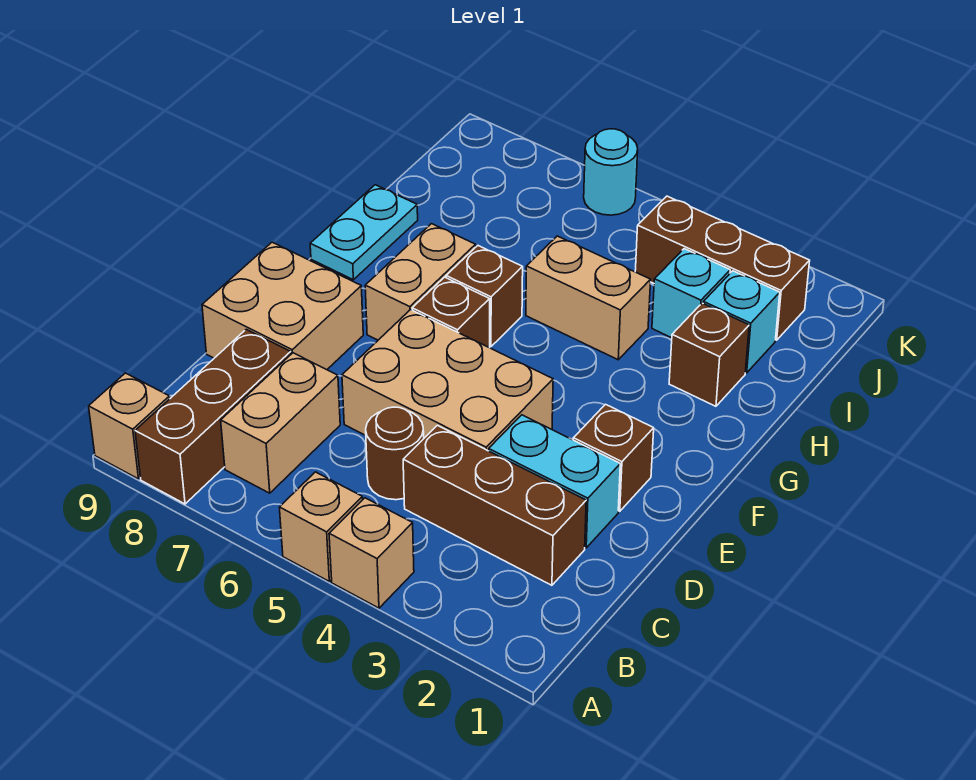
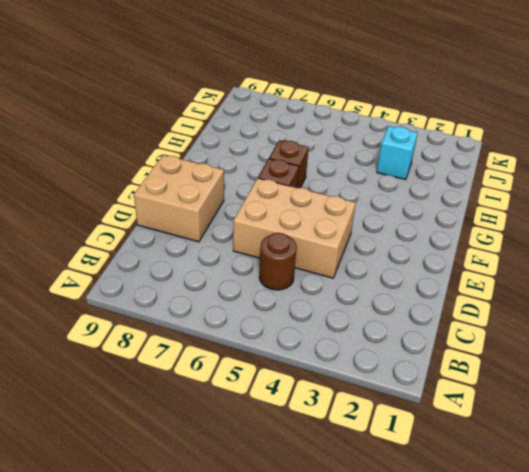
none -> tan brick A4 level 1
none -> tan brick A5 level 1
none -> brown brick A8:C8 level 1

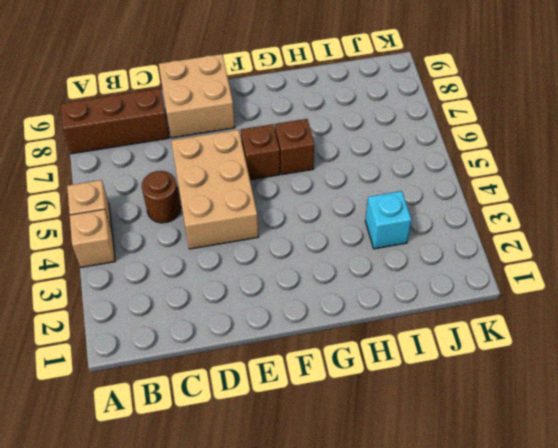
none -> tan brick A9 level 1
none -> tan brick B7:C7 level 1
none -> brown brick C2:C4 level 1

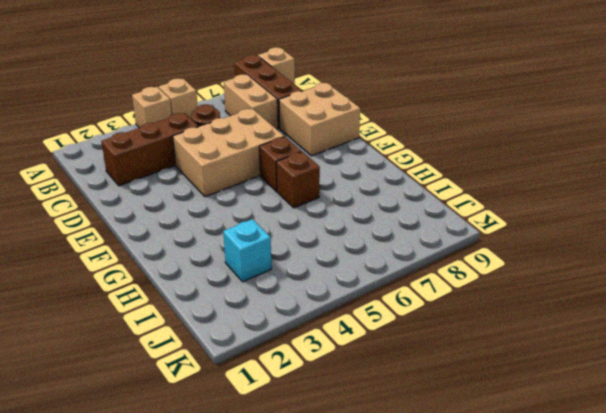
none -> cyan brick D2:D3 level 1
none -> brown brick E2 level 1
none -> tan brick F7:G7 level 1

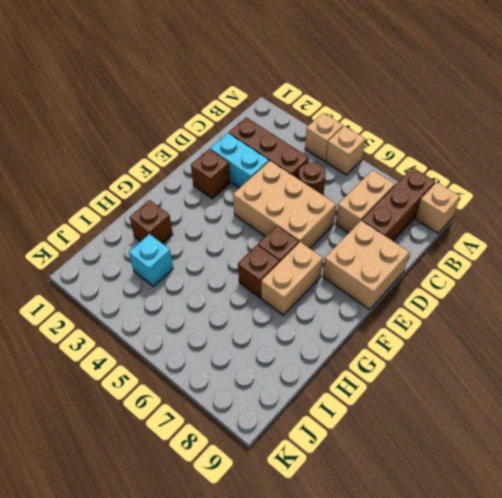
none -> cyan plate G9:H9 level 1
none -> tan brick H4:H5 level 1
none -> cyan brick I2 level 1

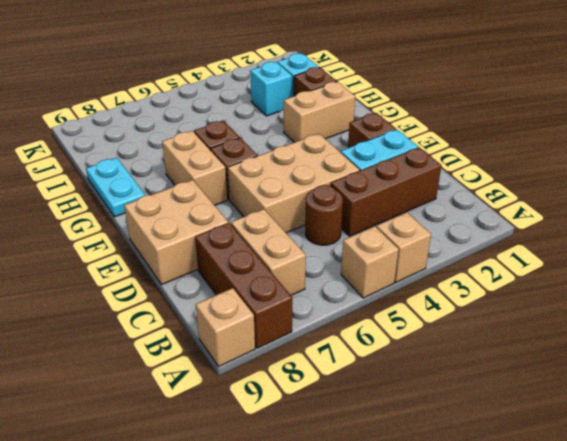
tan brick G2:G3 level 1 -> tan brick H4:H5 level 1
none -> brown brick J2:J4 level 1
none -> cyan round brick K6 level 1

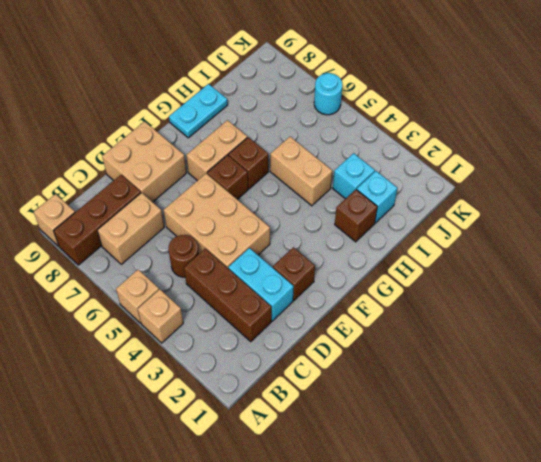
none -> brown brick J2:J4 level 1

